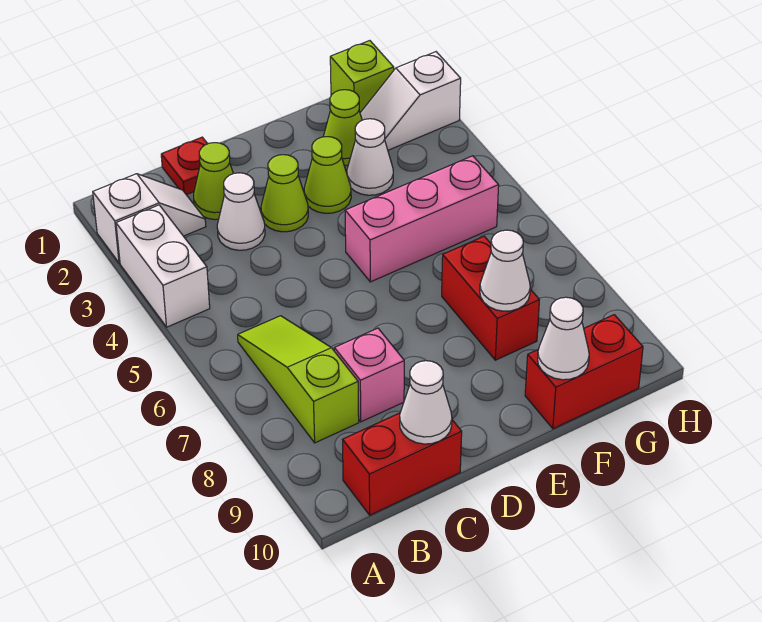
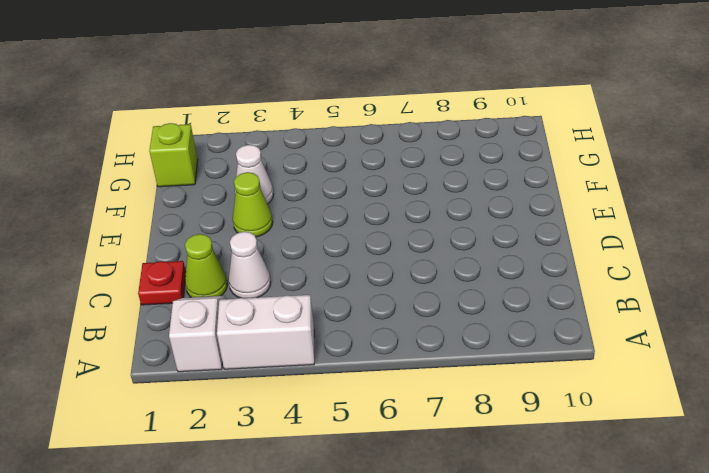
none -> lime slope B6:B8 level 1 top 8
none -> red brick B10:C10 level 1
none -> pink brick C8 level 1

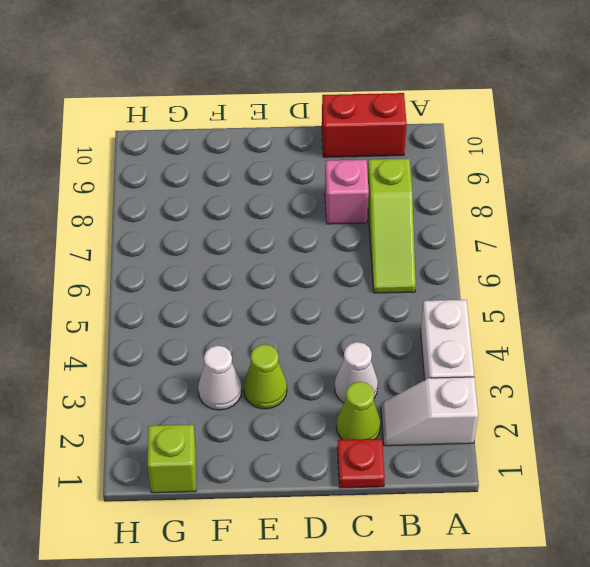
none -> lime cone D3 level 1
none -> pink brick E5:G5 level 1
none -> lime cone F2 level 1

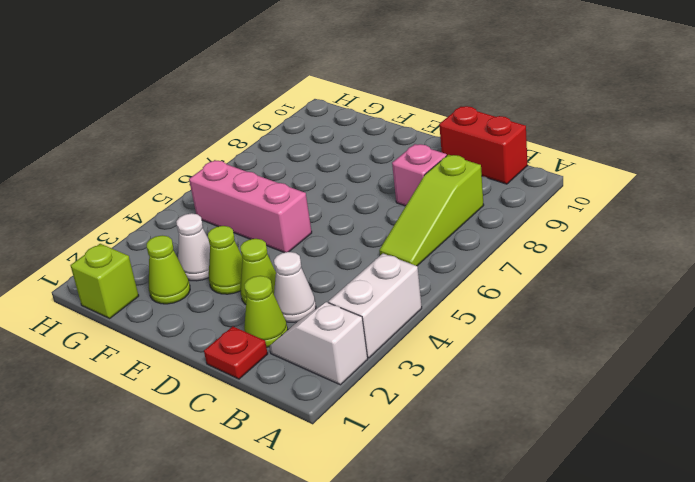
none -> red brick F7:F8 level 1
none -> red brick F10:G10 level 1
none -> white slope G2:H2 level 1 top H

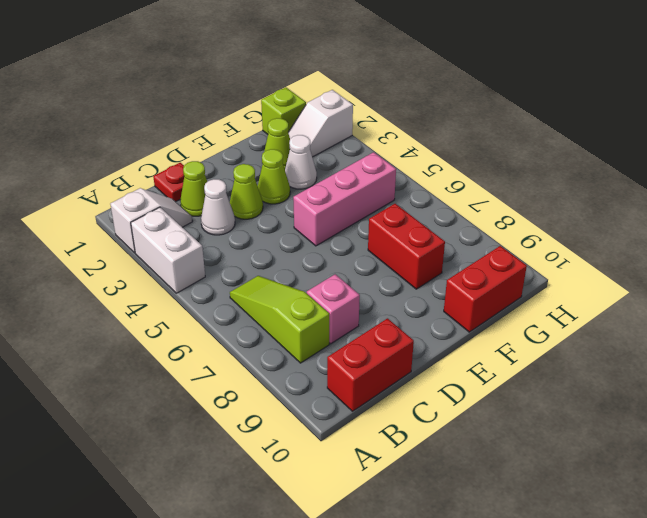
none -> white cone C10 level 2
none -> white cone F8 level 2
none -> white cone F10 level 2

